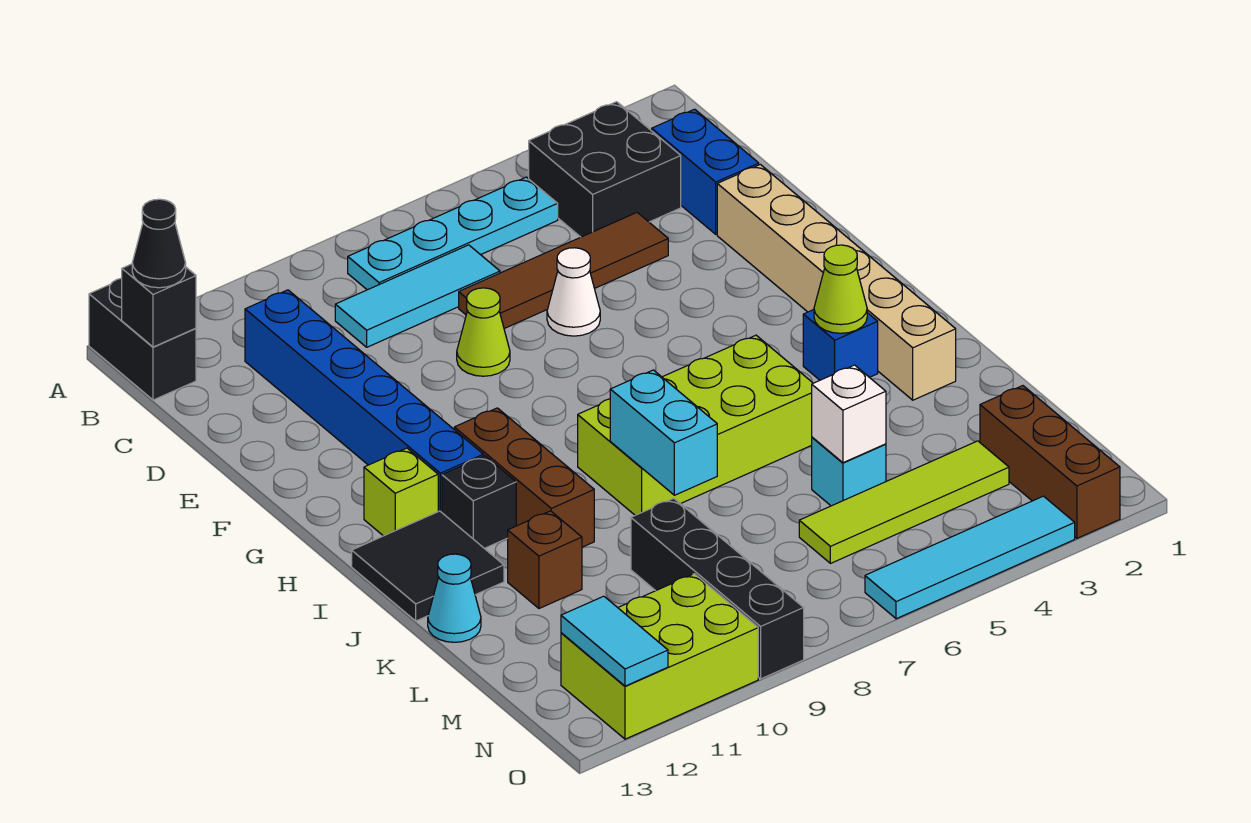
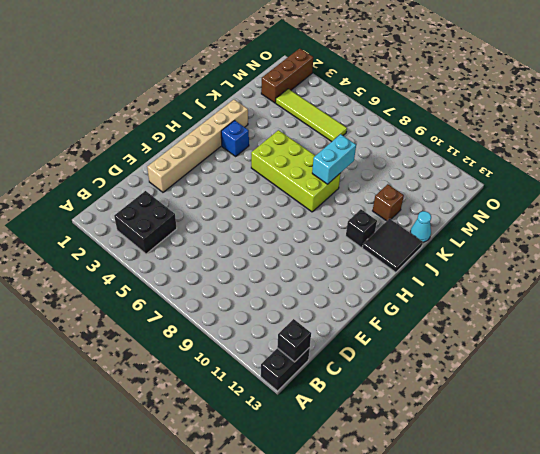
none -> cyan plate B5:B8 level 1
none -> blue brick C2:D2 level 1
none -> cyan tile C7:C9 level 1
none -> blue brick C11:H11 level 1

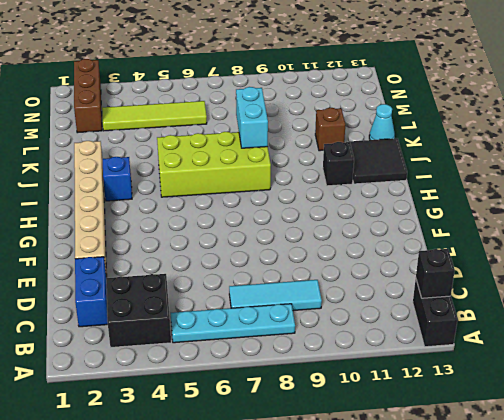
none -> blue brick C11:H11 level 1
none -> brown tile D4:D7 level 1
none -> white cone E6 level 1
none -> lime cone E8 level 1

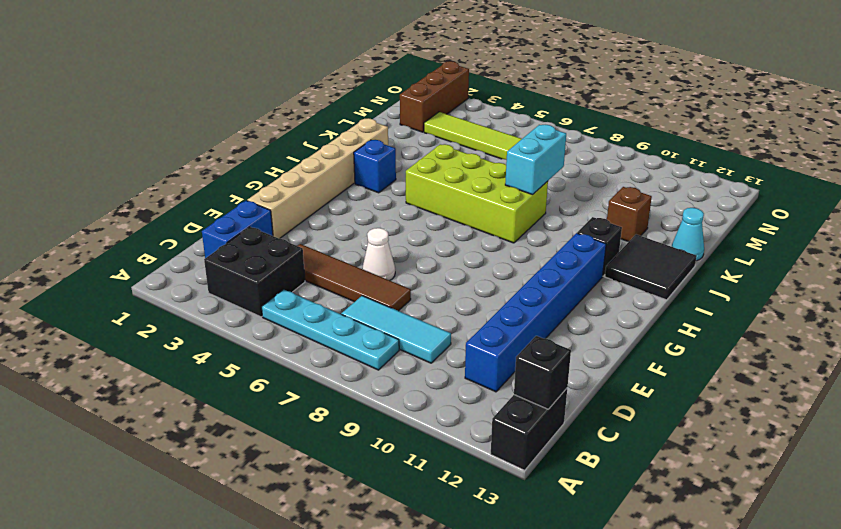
none -> lime cone E8 level 1
none -> brown brick H10:J10 level 1
none -> lime brick H12 level 1
none -> cyan brick L5 level 1

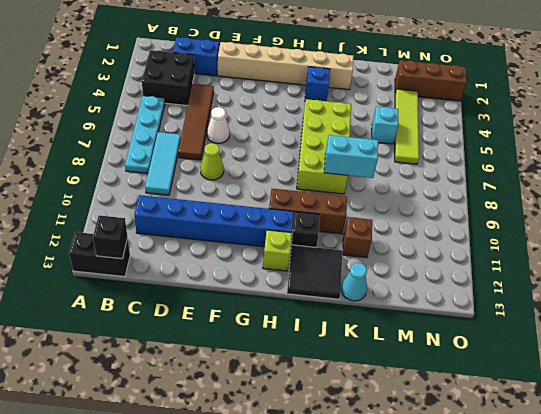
none -> black brick L9:O9 level 1
none -> lime brick N10:O12 level 1
none -> cyan tile O3:O6 level 1
none -> lime cone I3 level 2

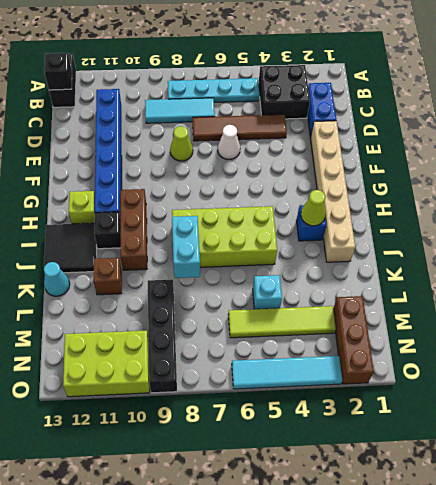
none -> white brick L5 level 2
none -> cyan tile N12:O12 level 2
none -> black cone B13 level 3

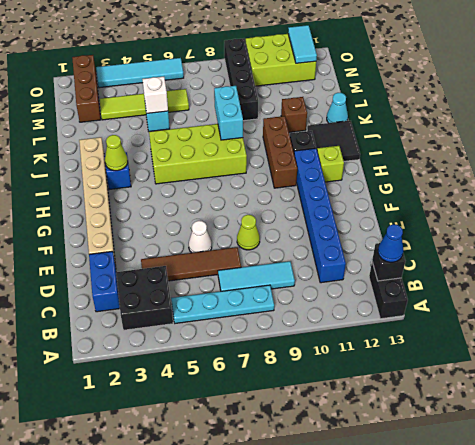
blue cone B13 level 3 -> black cone B13 level 3

